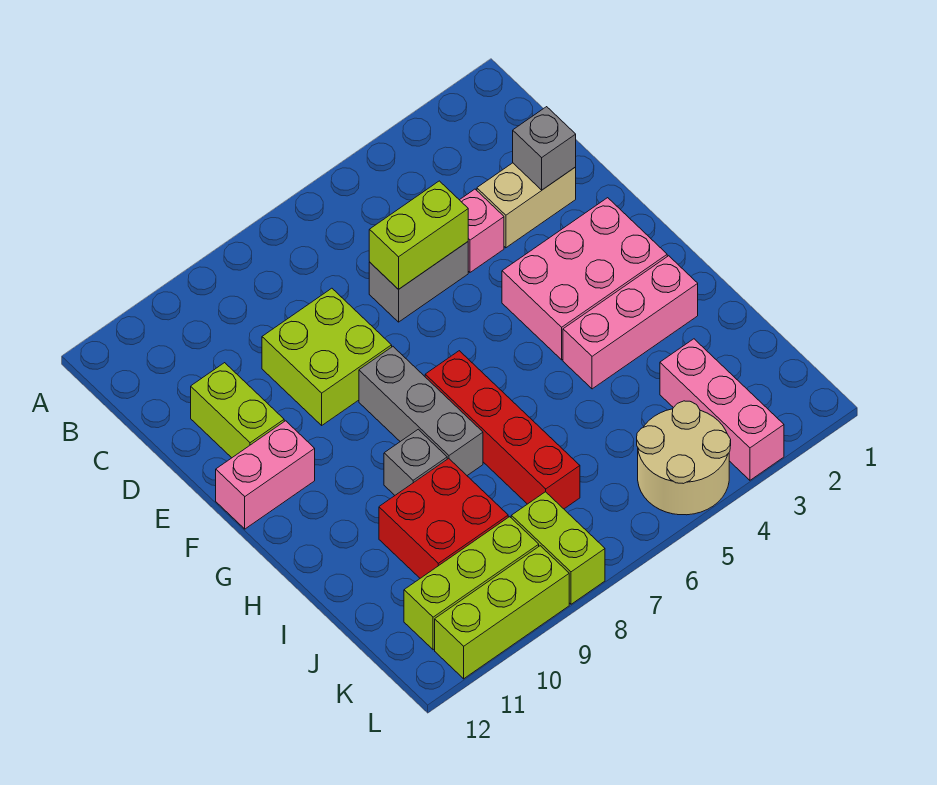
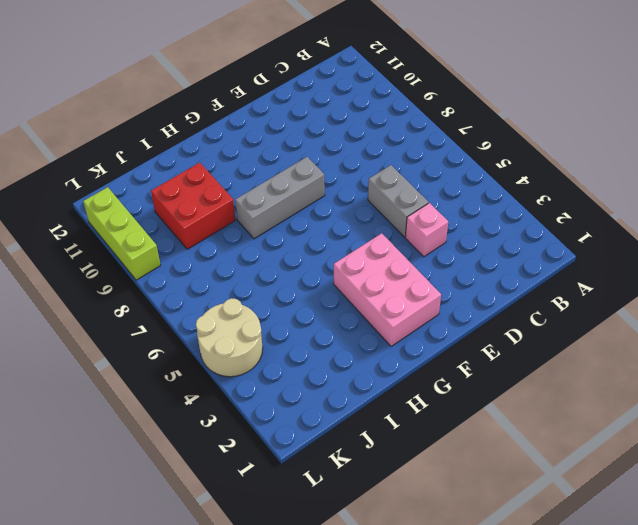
none -> tan brick D2:D3 level 1
none -> lime brick D8:E9 level 1
none -> lime brick D11:E11 level 1

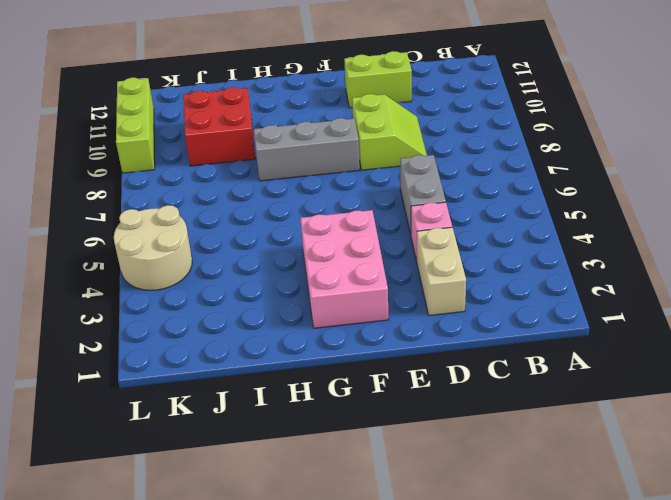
lime slope D8:E9 level 1 top E -> lime brick D8:E9 level 1
none -> pink brick F11:F12 level 1
none -> red brick G7:J7 level 1
none -> pink brick H2:H4 level 1

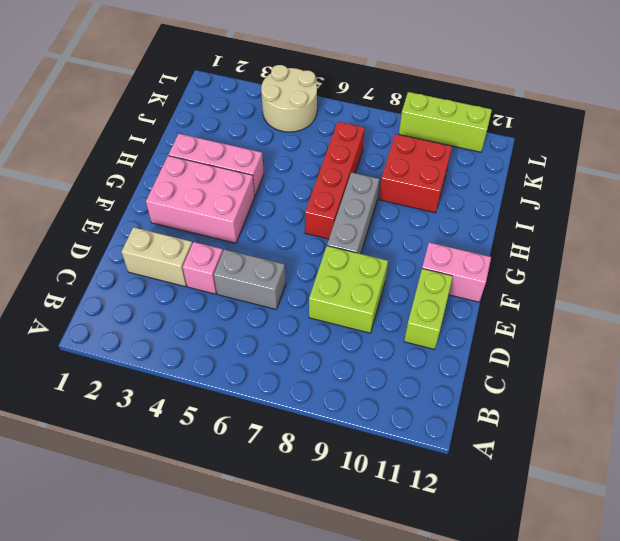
none -> grey brick H9 level 1
none -> pink brick J3:L3 level 1
none -> lime brick K8:L8 level 1

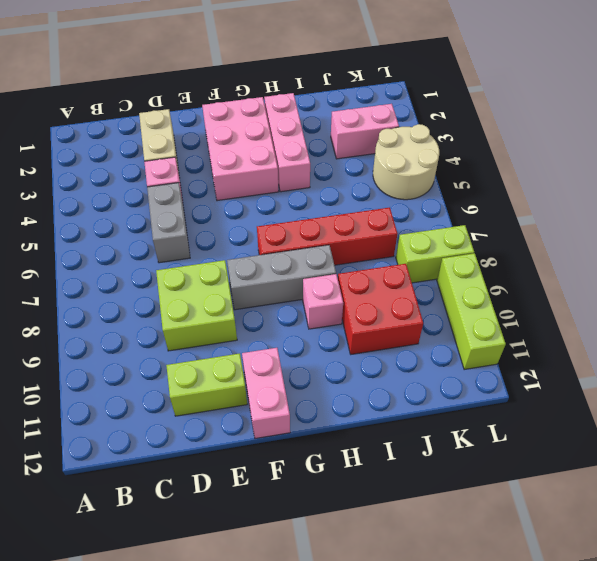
pink brick H9 level 1 -> grey brick H9 level 1
pink brick J3:K3 level 1 -> pink brick J3:L3 level 1
none -> lime brick K9:K11 level 1
none -> grey brick D2 level 2
none -> lime brick D5:D6 level 2

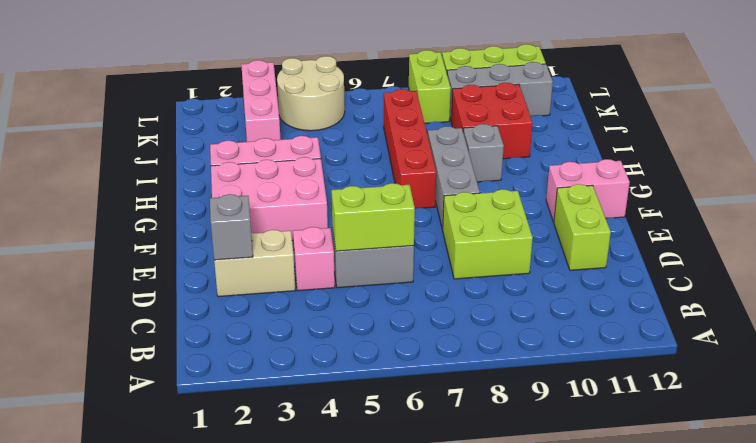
grey brick K9:K11 level 1 -> lime brick K9:K11 level 1

